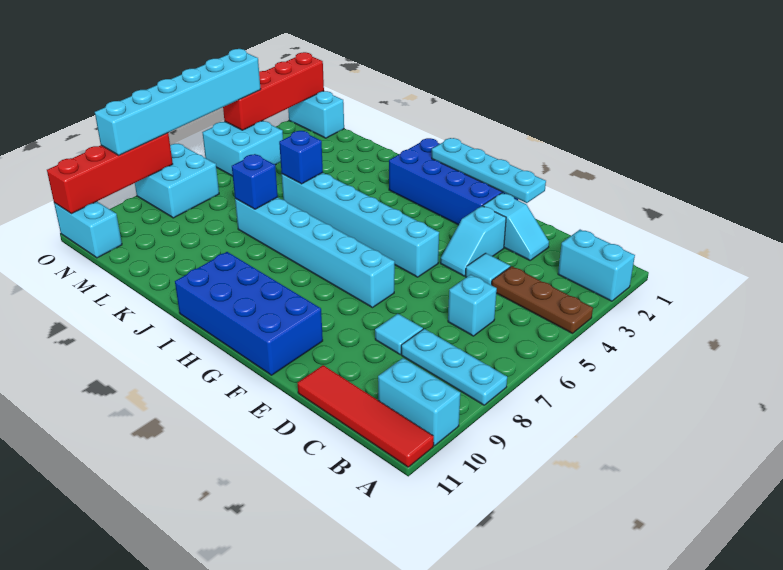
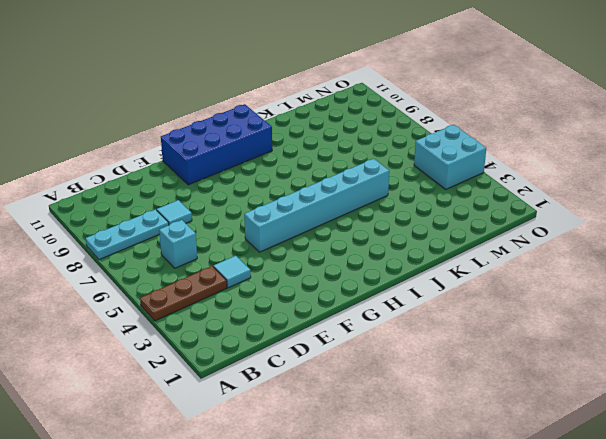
none -> cyan brick A2:B2 level 1
none -> cyan brick A10:B10 level 1
none -> red tile A11:D11 level 1

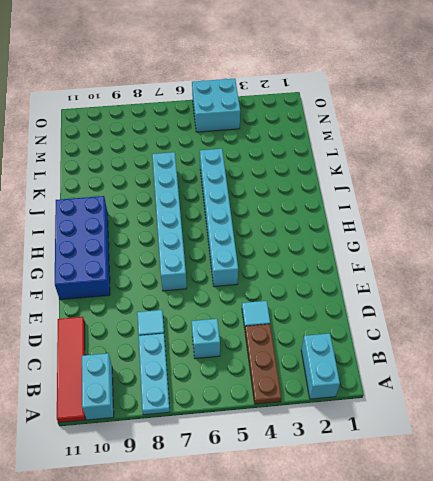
none -> cyan slope D2:E2 level 1 top E
none -> cyan slope E3:E4 level 1 top 3
none -> blue brick F1:I2 level 1

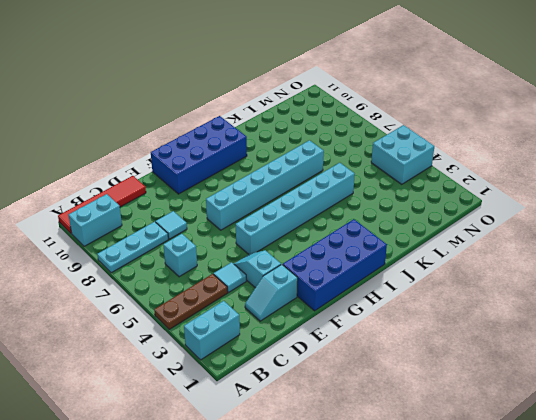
none -> cyan brick N1:O1 level 1
none -> cyan brick N7:O8 level 1
none -> cyan brick N11:O11 level 1

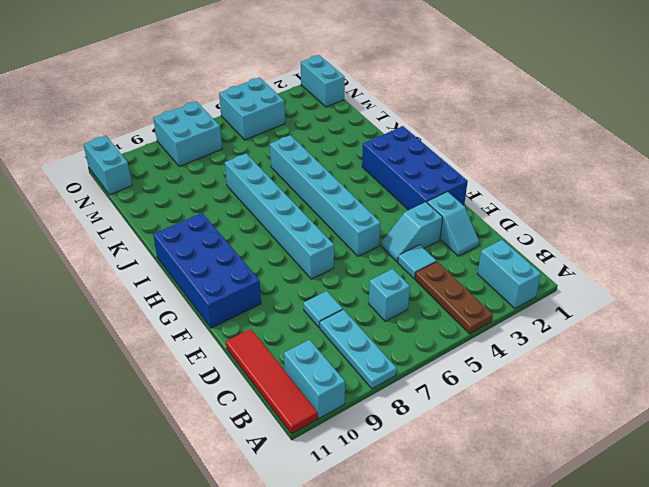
none -> cyan plate E1:H1 level 2
none -> blue brick K5 level 2
none -> blue brick K7 level 2

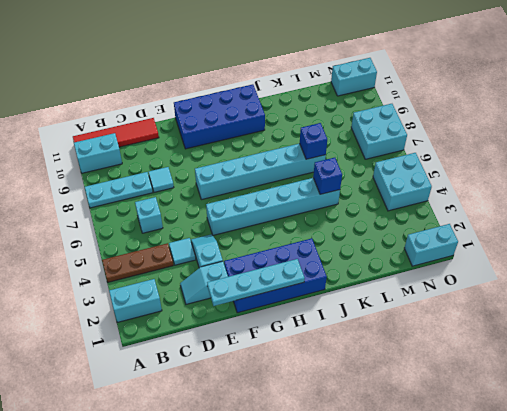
none -> red brick O1:O4 level 2
none -> red brick O8:O11 level 2
none -> cyan brick O4:O9 level 3

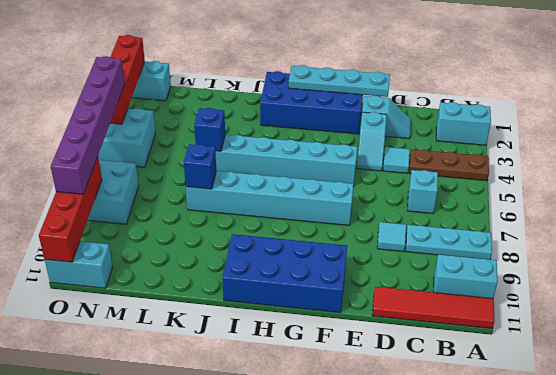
purple brick O4:O9 level 3 -> cyan brick O4:O9 level 3

